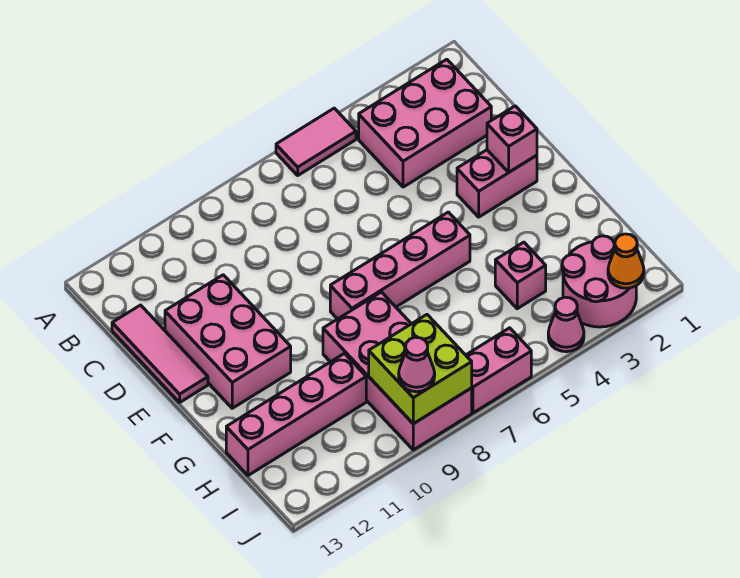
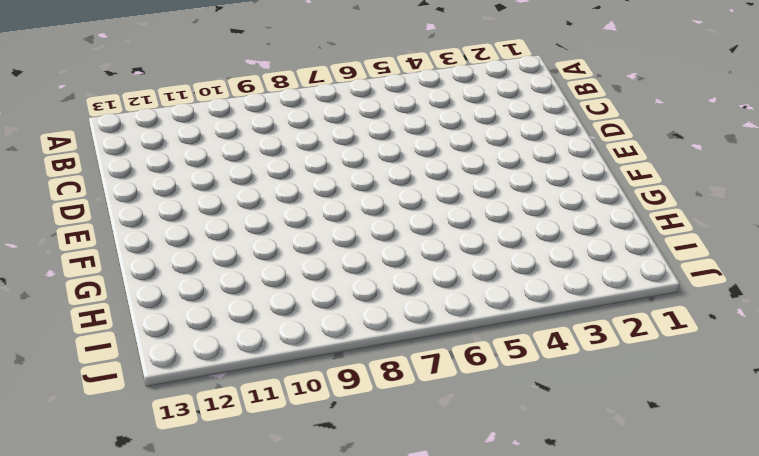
none -> pink tile A5:A6 level 1
none -> pink brick B2:C4 level 1
none -> pink tile C13:E13 level 1

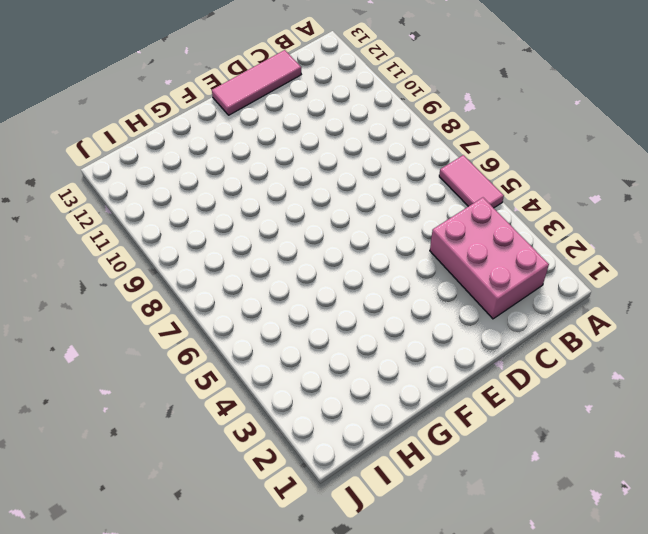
none -> pink brick D11:F12 level 1
none -> pink brick E2:E3 level 1
none -> pink brick F5:F8 level 1

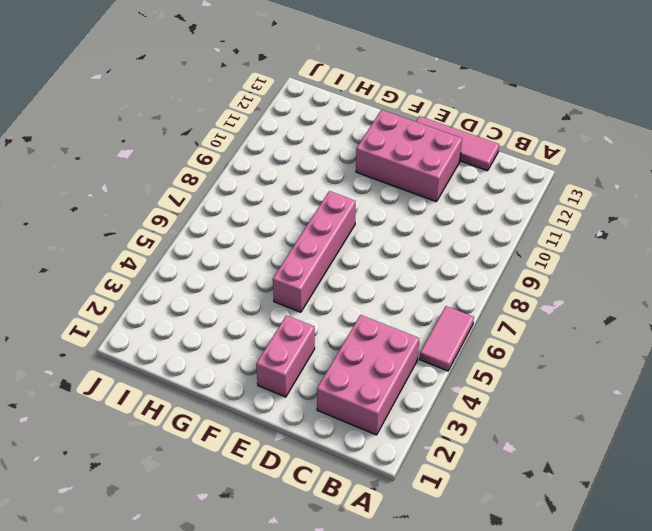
none -> pink brick G8:J9 level 1
none -> pink brick H4 level 1
none -> pink brick H10:H13 level 1

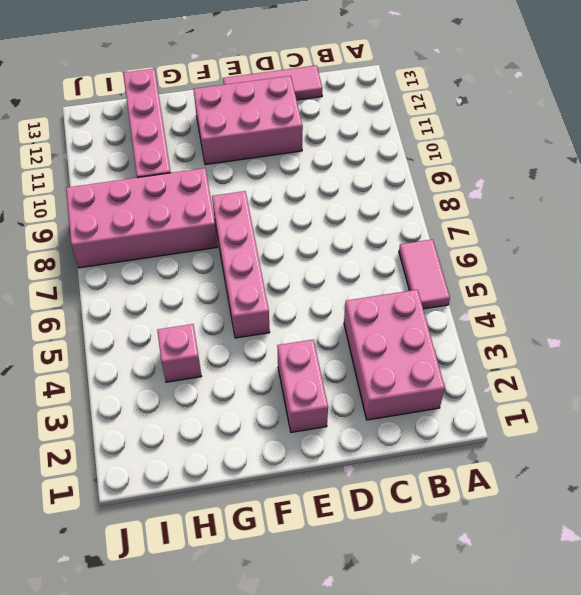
none -> pink round brick I2:J3 level 1
none -> pink cone J4 level 1
none -> pink brick J6:J7 level 1

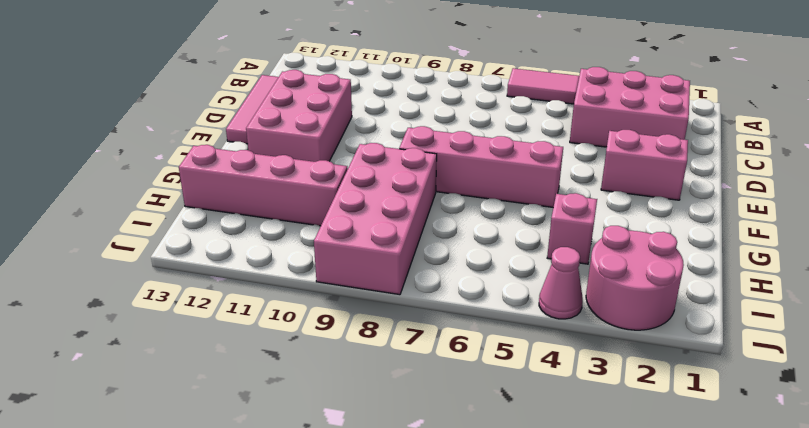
none -> pink brick J6:J7 level 1
none -> pink brick E2 level 2
none -> lime brick I8:J9 level 2

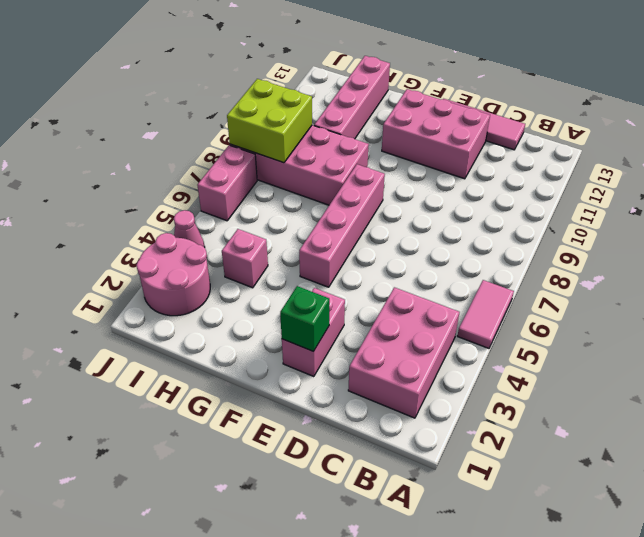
green brick E2 level 2 -> pink brick E2 level 2
none -> orange cone J2 level 2
none -> pink cone J9 level 3

